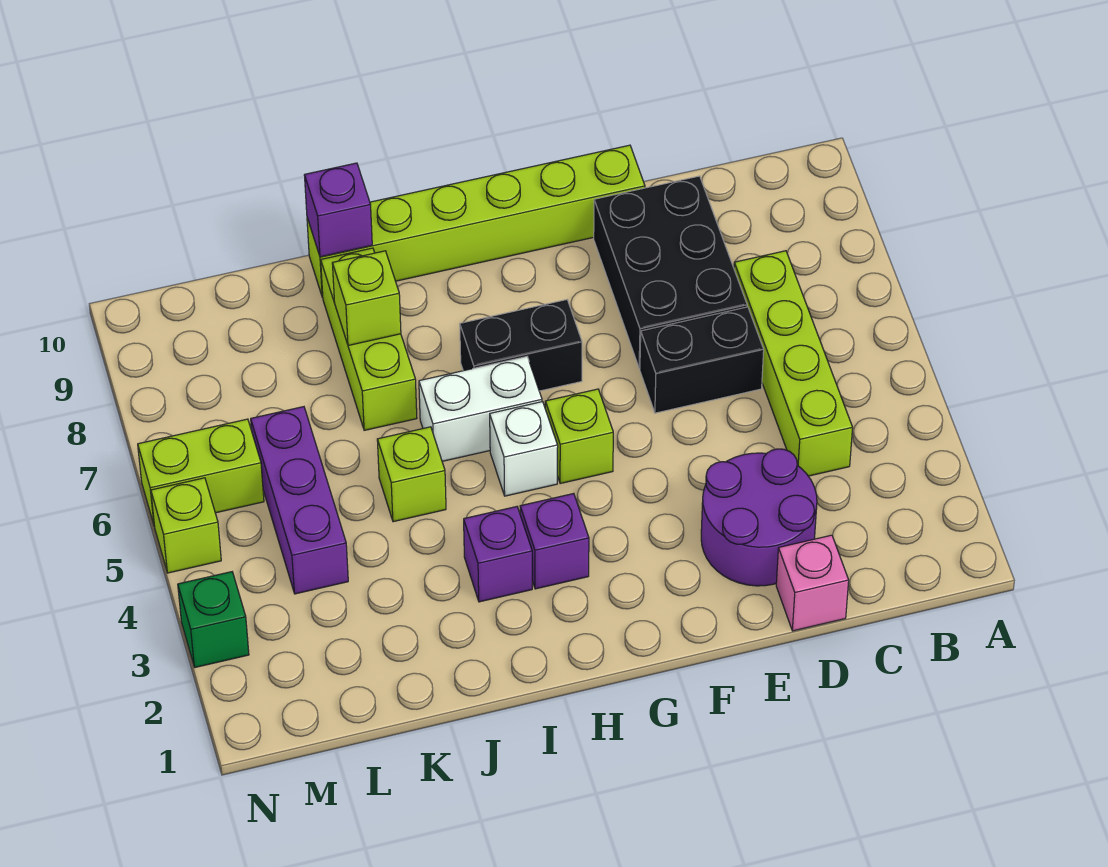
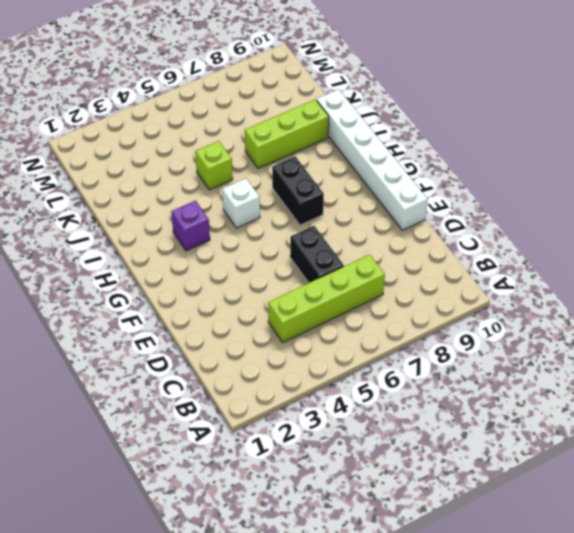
white brick E10:J10 level 1 -> lime brick E10:J10 level 1
none -> pink brick D1 level 1
none -> purple round brick D2:E3 level 1
none -> black brick D7:E9 level 1

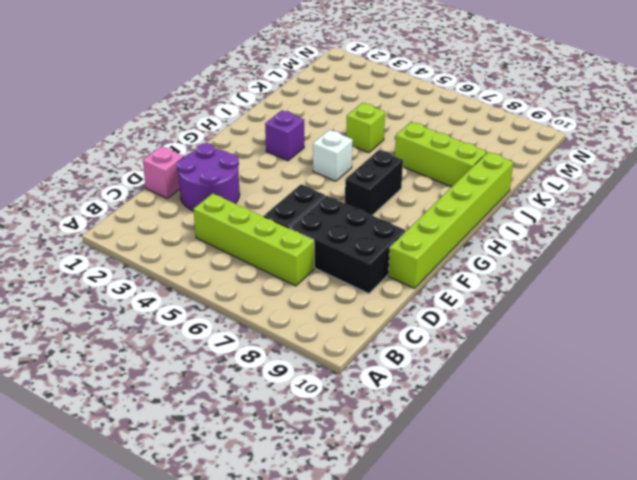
none -> lime brick G5 level 1
none -> white brick H6:I6 level 1
none -> purple brick I3 level 1

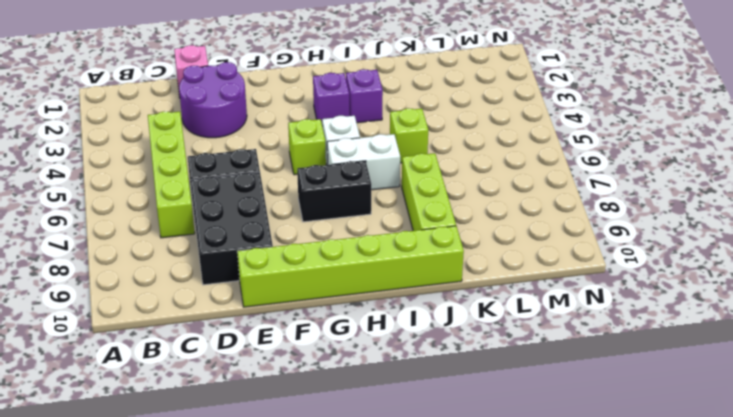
none -> purple brick L4:L6 level 1
none -> lime brick M6:N6 level 1
none -> green brick N3 level 1

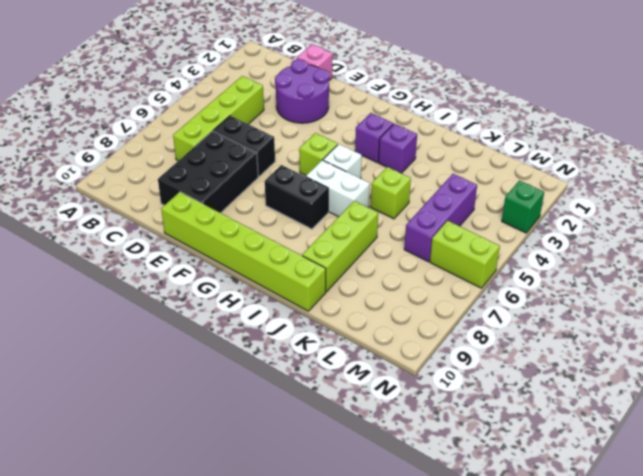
none -> lime brick N5 level 1
none -> lime brick J8 level 2
none -> purple brick J10 level 2

